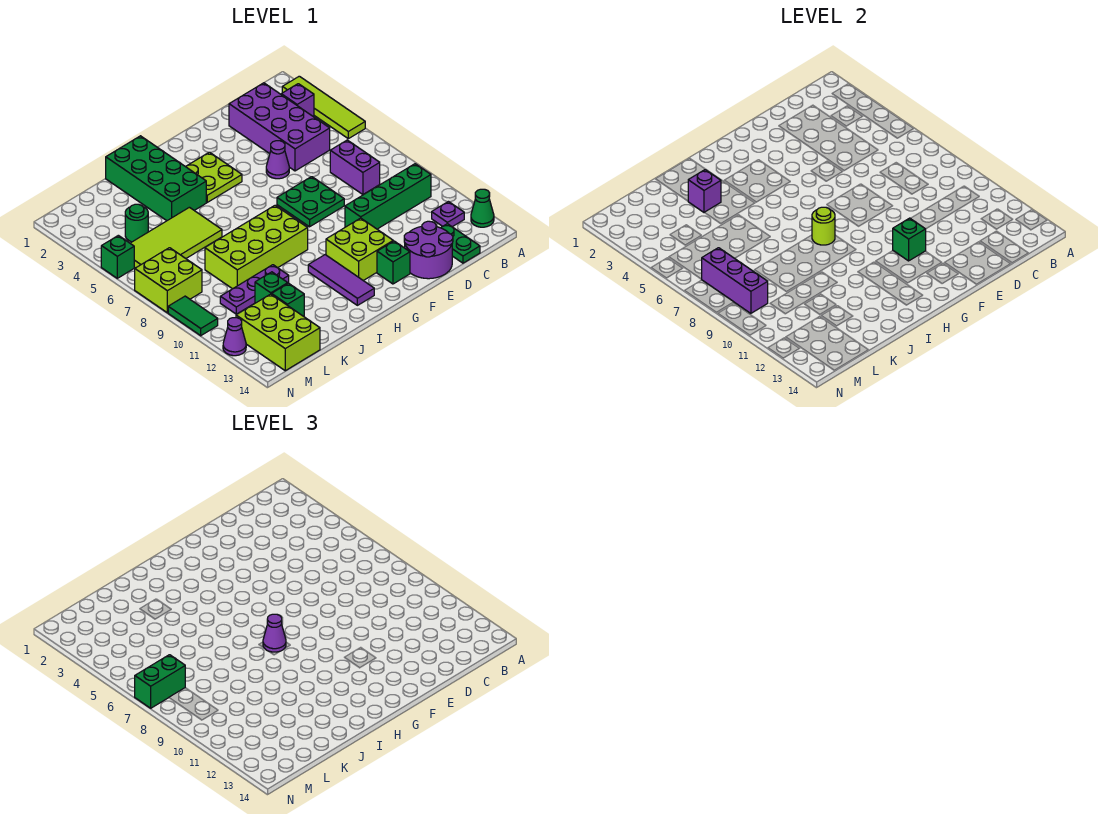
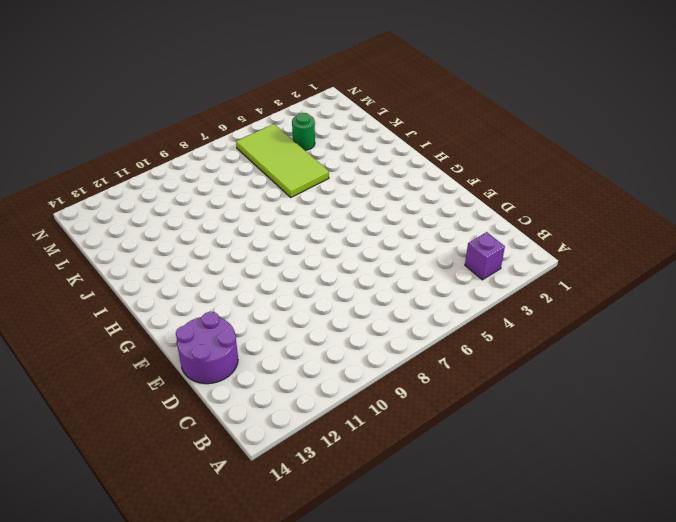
none -> lime tile A2:A5 level 1
none -> green cone A13 level 1
none -> green brick B10:E10 level 1
none -> purple plate B12 level 1

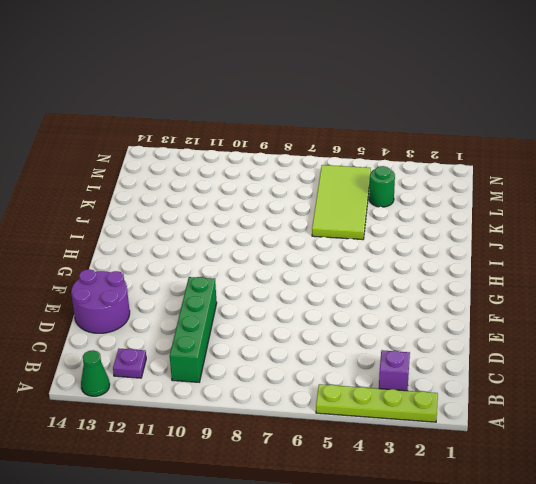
lime plate A2:A5 level 1 -> lime tile A2:A5 level 1
none -> purple brick C2:D5 level 1
none -> purple brick C7:C8 level 1
none -> green plate C13:C14 level 1
none -> purple cone E5 level 1

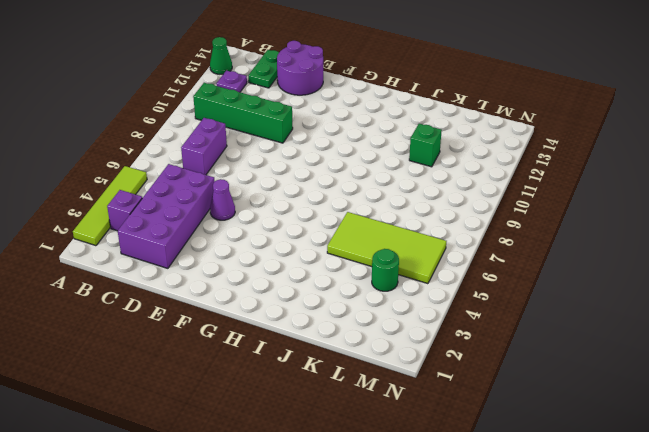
none -> green plate E7:F8 level 1
none -> lime brick F11:G12 level 1
none -> green brick F13 level 1
none -> lime plate G3:H4 level 1

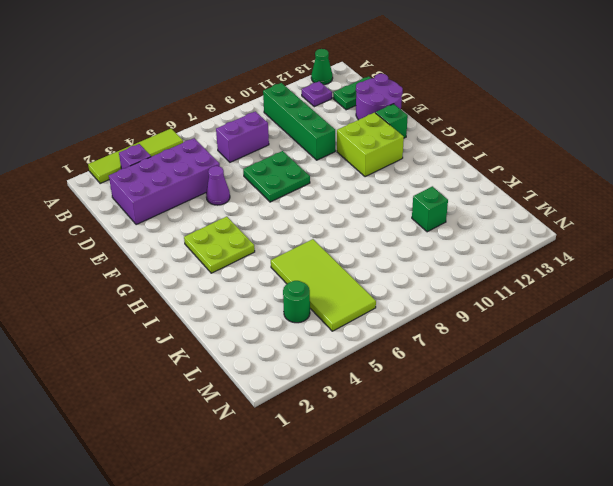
none -> lime brick H8:K9 level 1
none -> purple tile H11:H13 level 1
none -> green brick I1:J4 level 1
none -> purple plate J10:L10 level 1

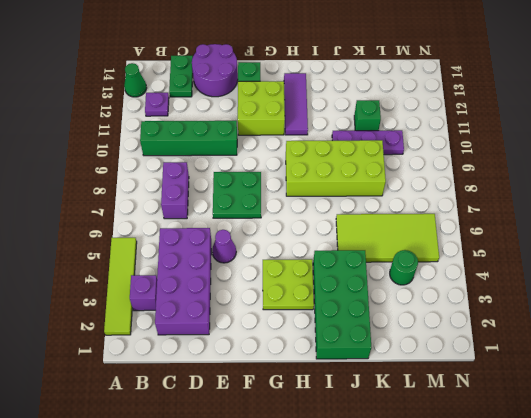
none -> green brick K12 level 1
none -> lime brick L12:M14 level 1
none -> lime brick M7:N8 level 1
none -> green brick N5 level 1

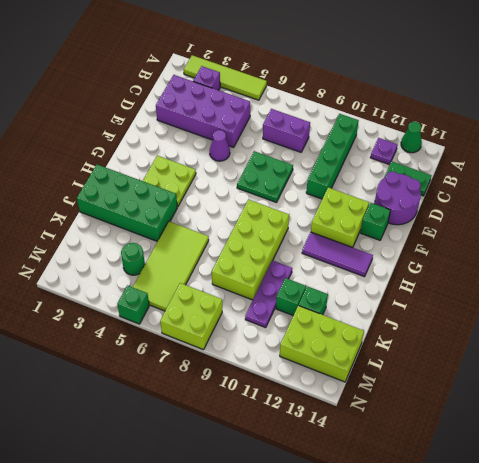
none -> green tile N9:N10 level 1
none -> purple cone N12 level 1
none -> green brick F11 level 2
none -> lime round brick H8 level 2

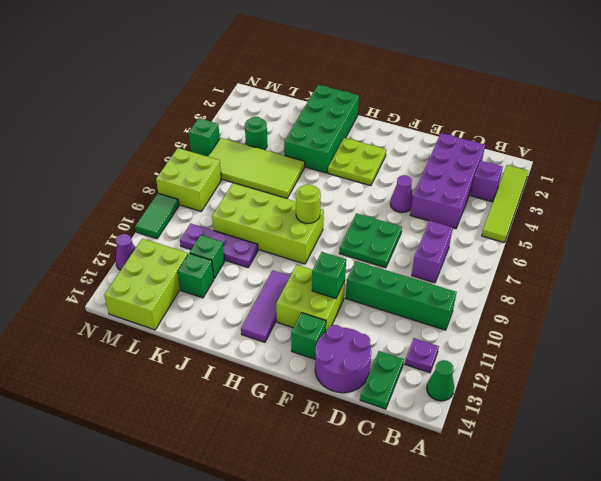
none -> purple brick J3 level 2
none -> purple brick M7:M9 level 2
none -> purple cone H8 level 3
none -> green brick M7:N7 level 3

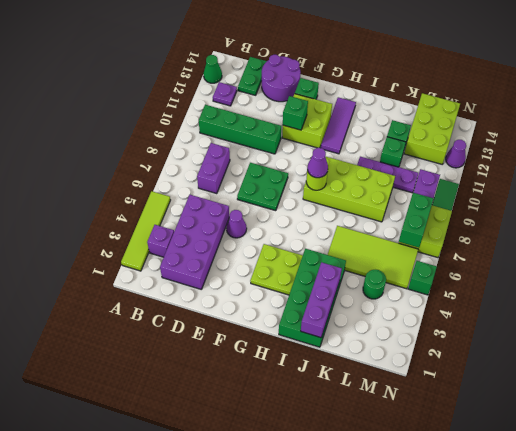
purple brick J1:J3 level 2 -> purple brick J3 level 2
green brick M6:M7 level 3 -> green brick M7:N7 level 3

